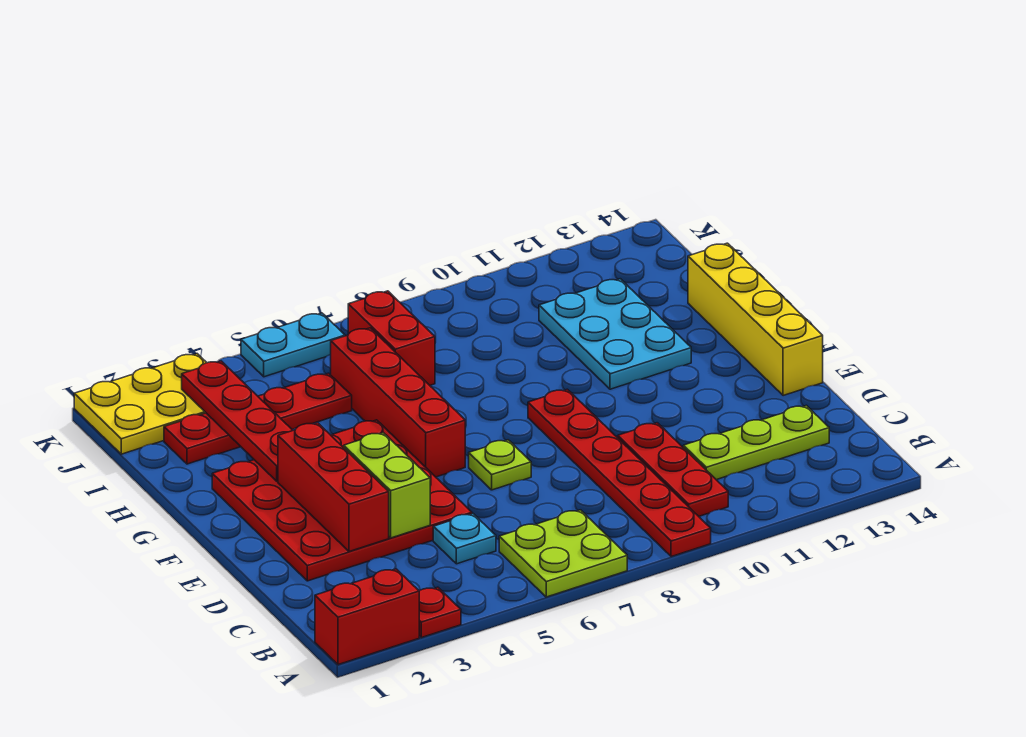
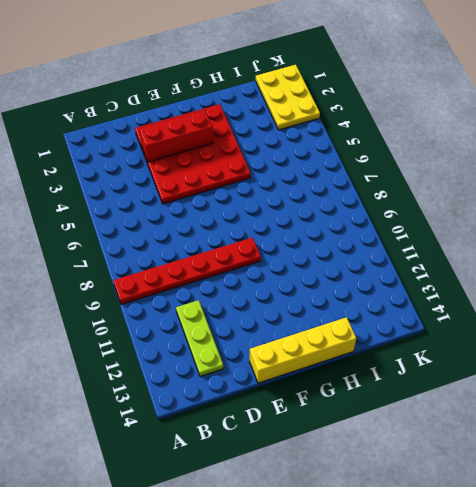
none -> red brick A1:A2 level 1
none -> red plate A3 level 1
none -> lime plate A6:B7 level 1

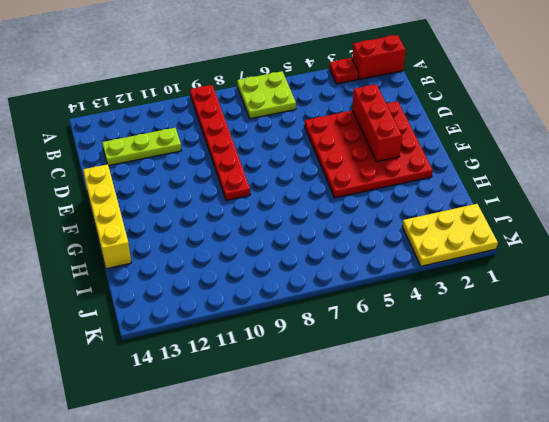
none -> red plate B10:D10 level 1
none -> cyan plate C5 level 1
none -> lime plate E7 level 1

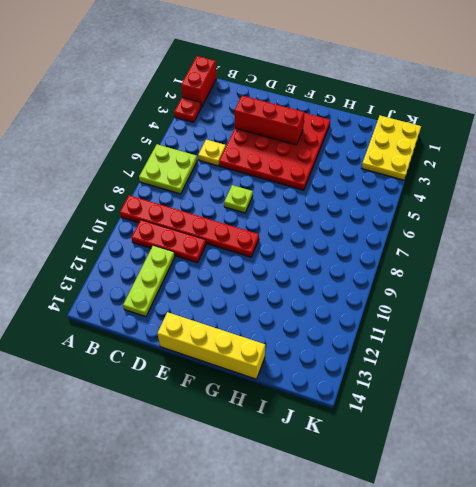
yellow plate C5 level 1 -> cyan plate C5 level 1
none -> red brick F6:I6 level 1
none -> cyan plate G11:I12 level 1
none -> red plate I2:I5 level 1

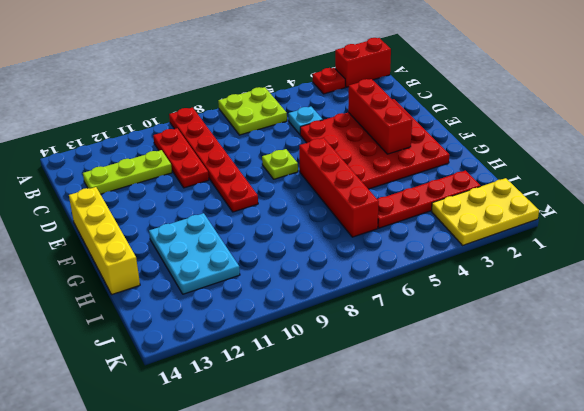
none -> red brick I7:J7 level 1
none -> cyan plate K5:K6 level 1
none -> lime brick D4:E4 level 2

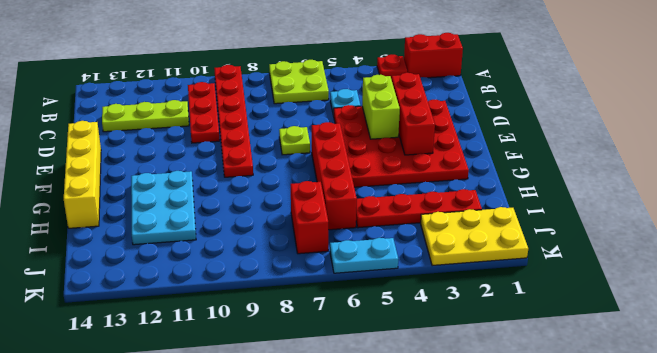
none -> red plate G3:J3 level 2

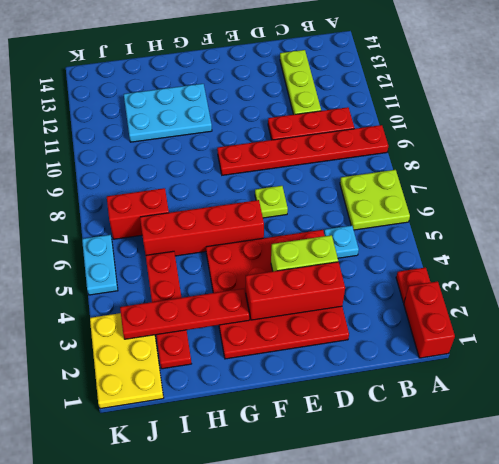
none -> yellow brick E14:H14 level 1

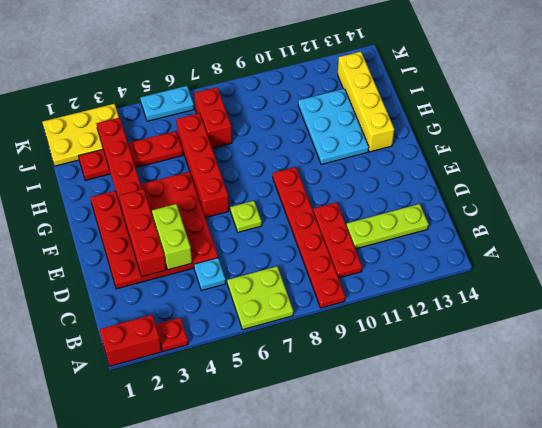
yellow brick G13:J13 level 1 -> yellow brick E14:H14 level 1

